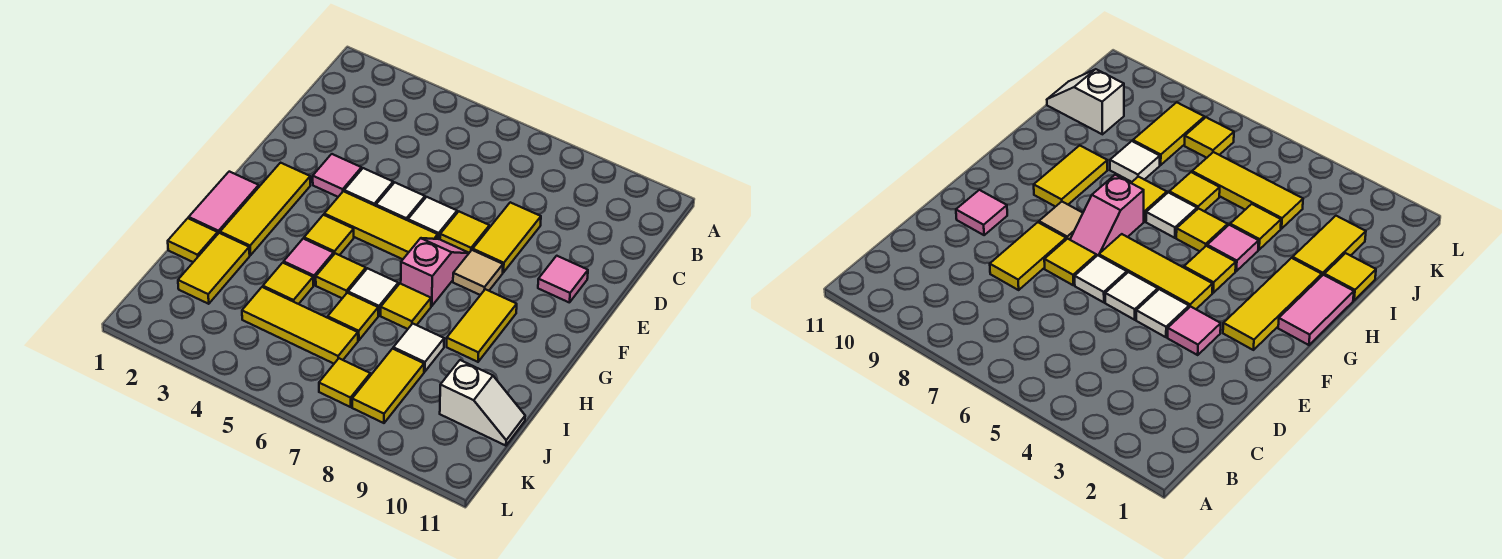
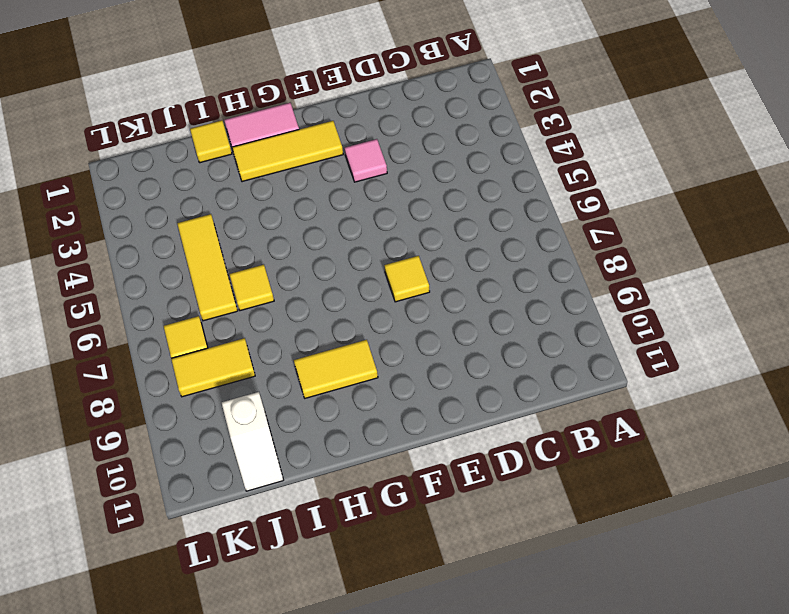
none -> yellow tile D8:E8 level 1
none -> white tile E4 level 1
none -> white tile E5 level 1

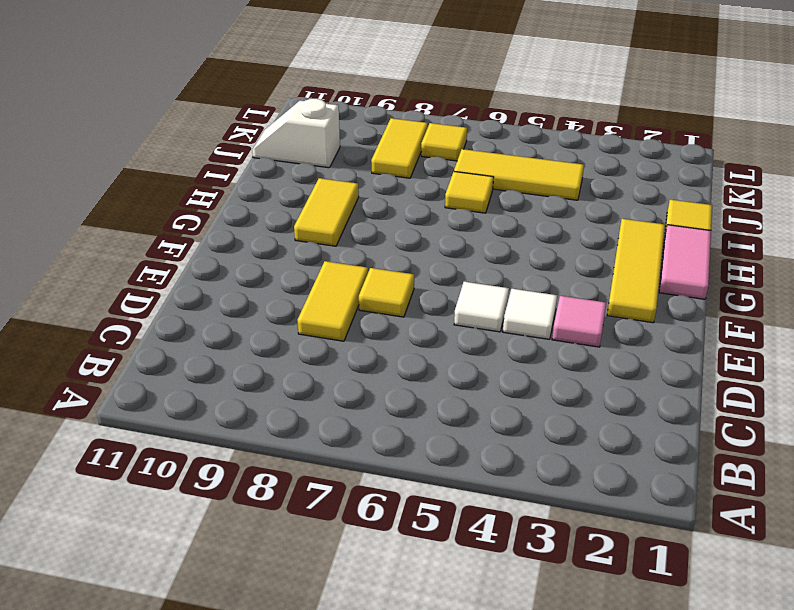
none -> white tile E6 level 1
none -> pink tile E10 level 1
none -> yellow tile F4:F6 level 1

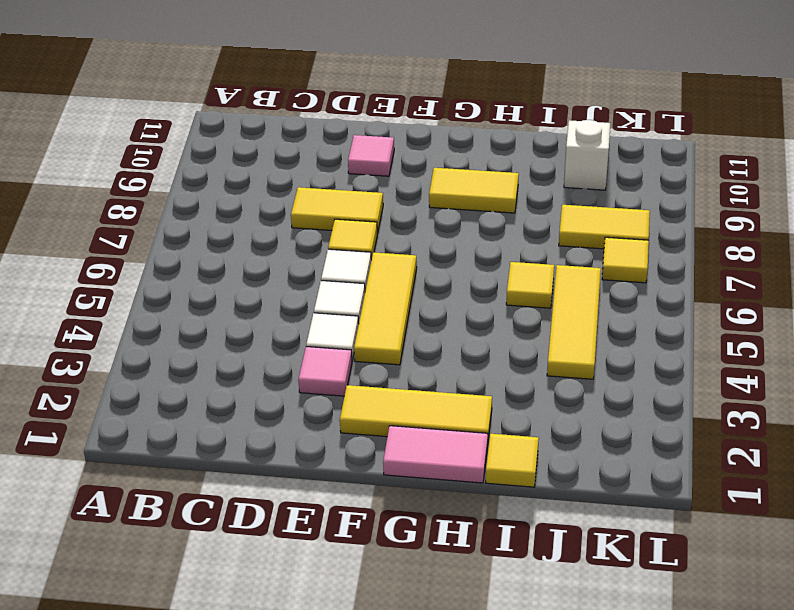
none -> pink slope F7:G7 level 1 top G
none -> tan tile F8 level 1
none -> yellow tile G4 level 1

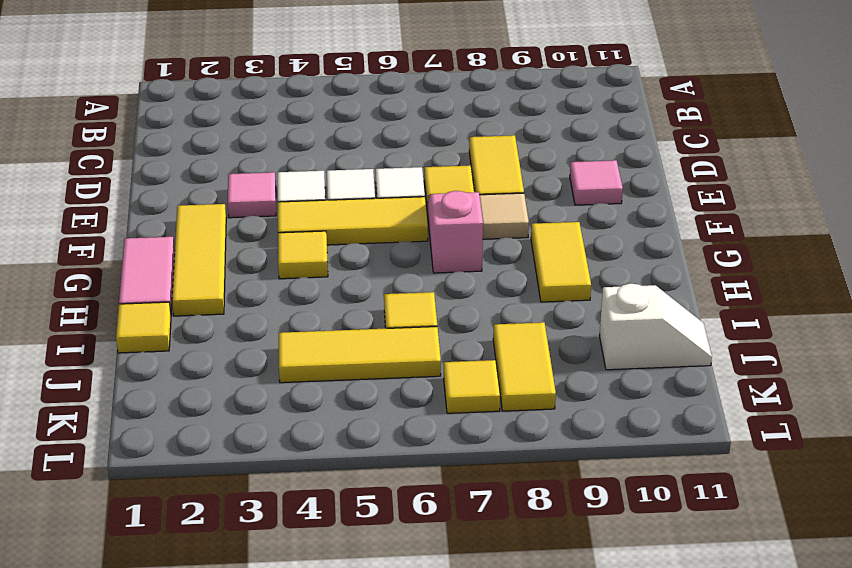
none -> pink tile H4 level 1
none -> yellow tile H5 level 1
none -> white tile H6 level 1

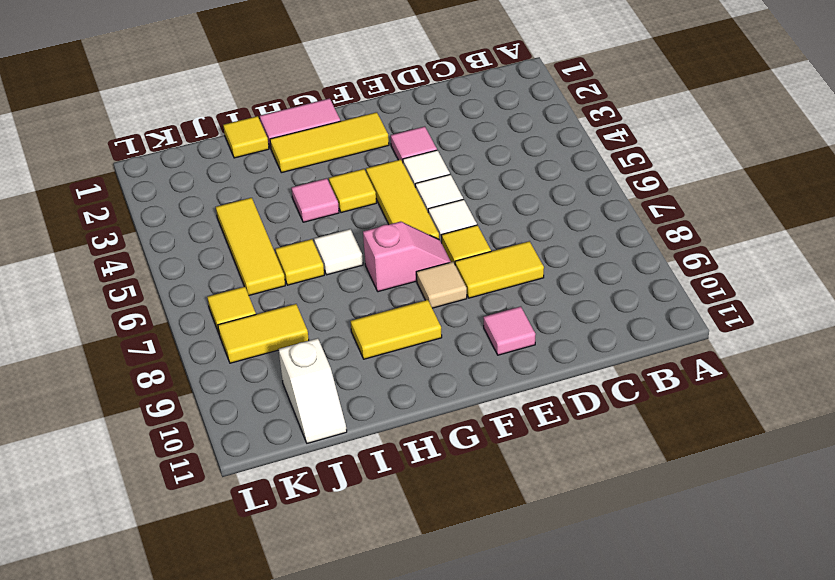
none -> yellow tile H5 level 1
none -> yellow tile H7 level 1
none -> yellow tile I2:J2 level 1

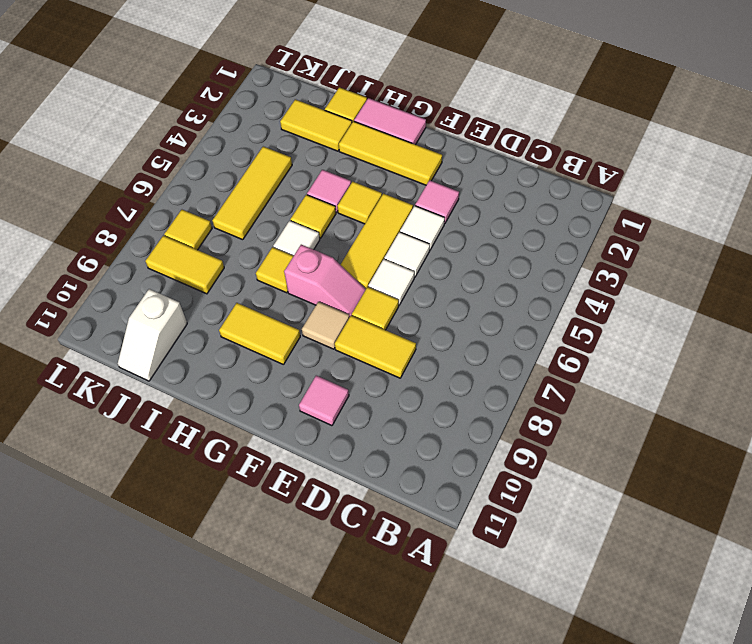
none -> yellow tile I4 level 1
none -> yellow tile I6 level 1
none -> white tile I8 level 1

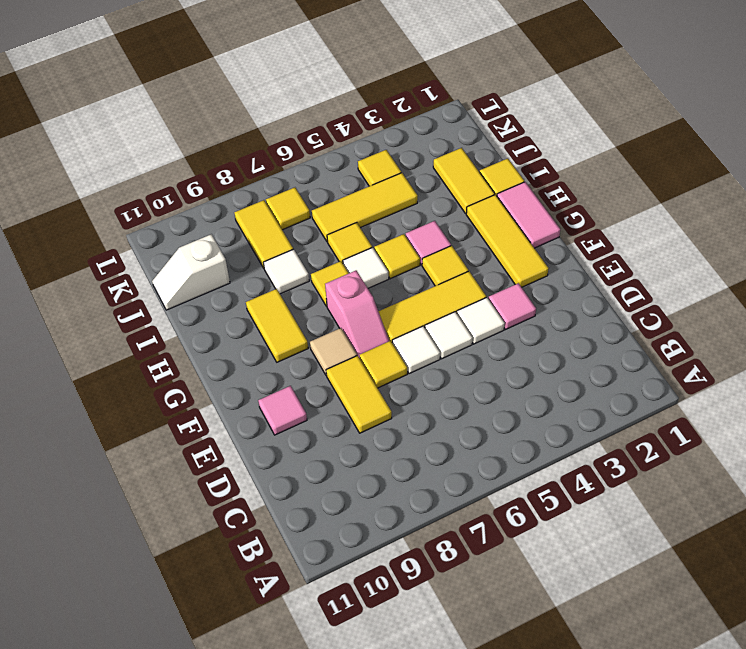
yellow tile K4 level 1 -> yellow tile I4 level 1

